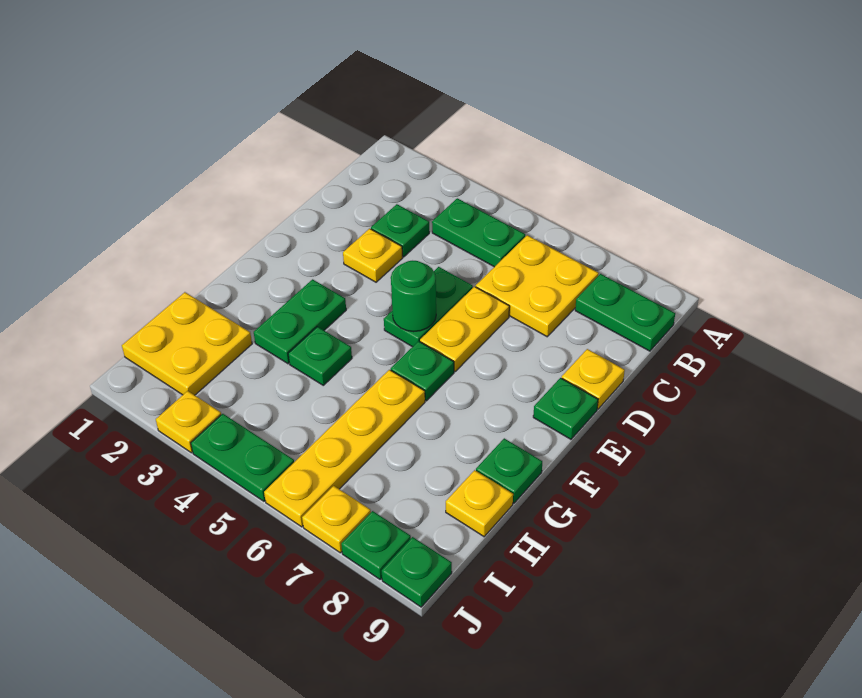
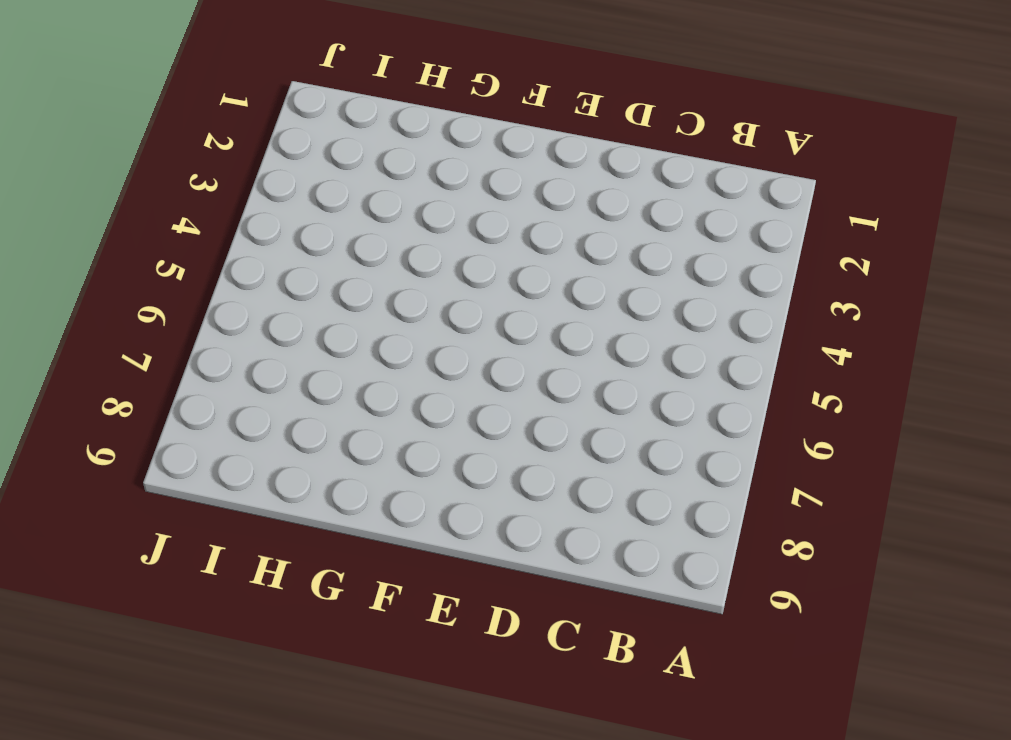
none -> green plate B4:B5 level 1
none -> yellow plate B6:C7 level 1
none -> green plate B8:B9 level 1

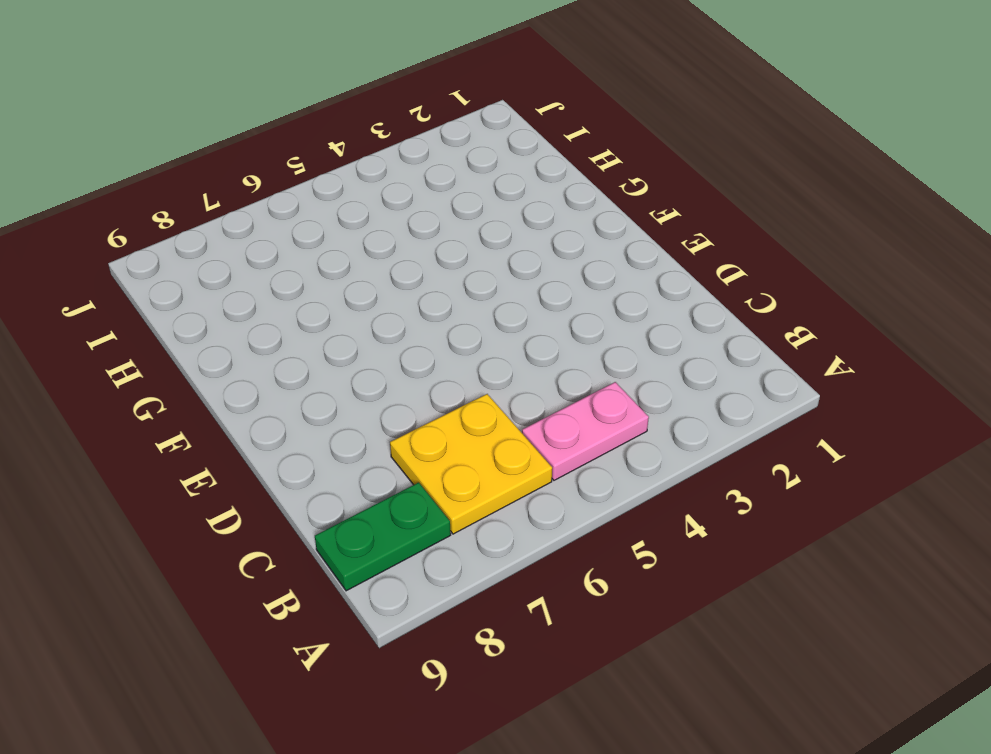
pink plate B4:B5 level 1 -> green plate B4:B5 level 1
none -> green plate C3 level 1
none -> yellow plate D3 level 1
none -> green plate D5:E5 level 1

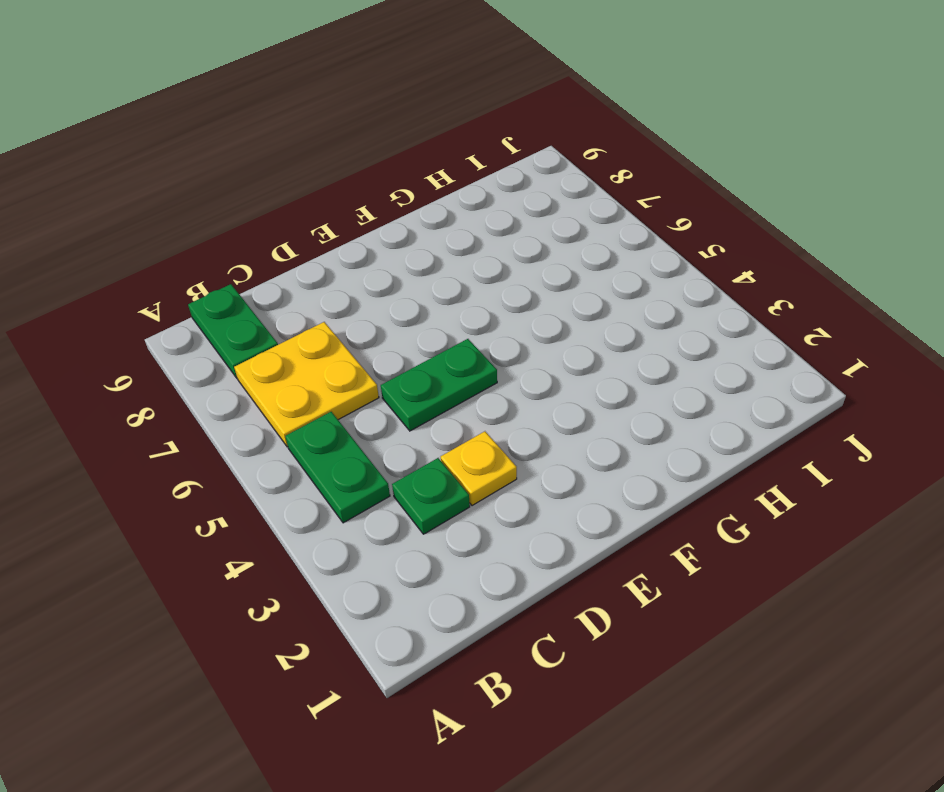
none -> yellow plate D6:E6 level 1
none -> yellow plate D9 level 1
none -> green plate E9 level 1

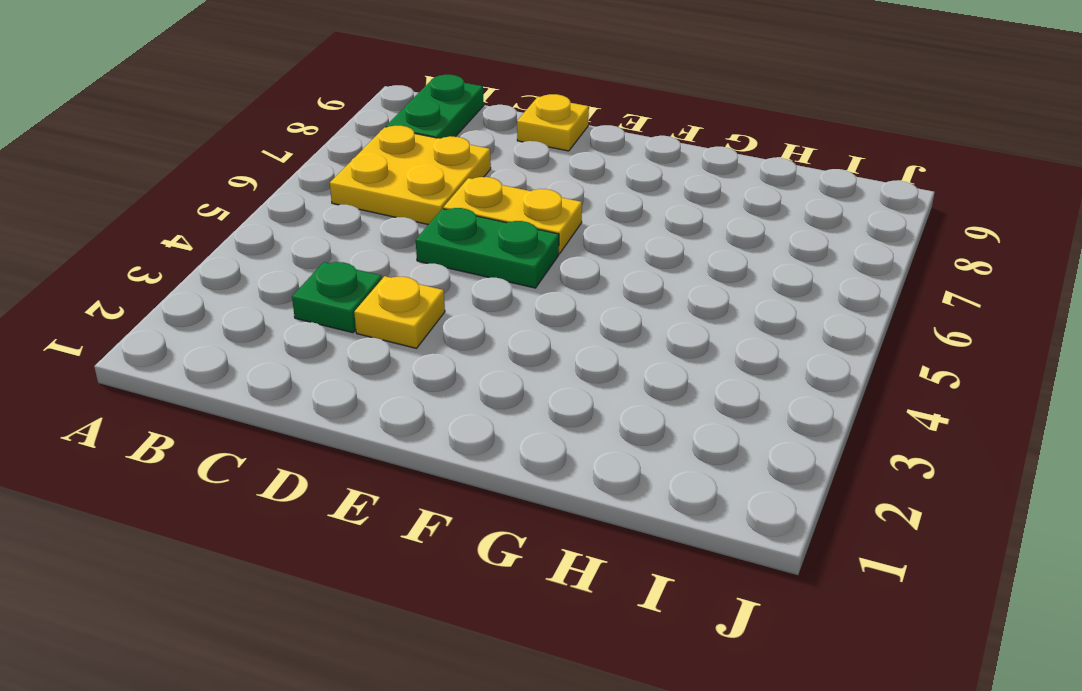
none -> green plate B4:B5 level 1
none -> green plate E9 level 1
none -> green plate F3:G3 level 1

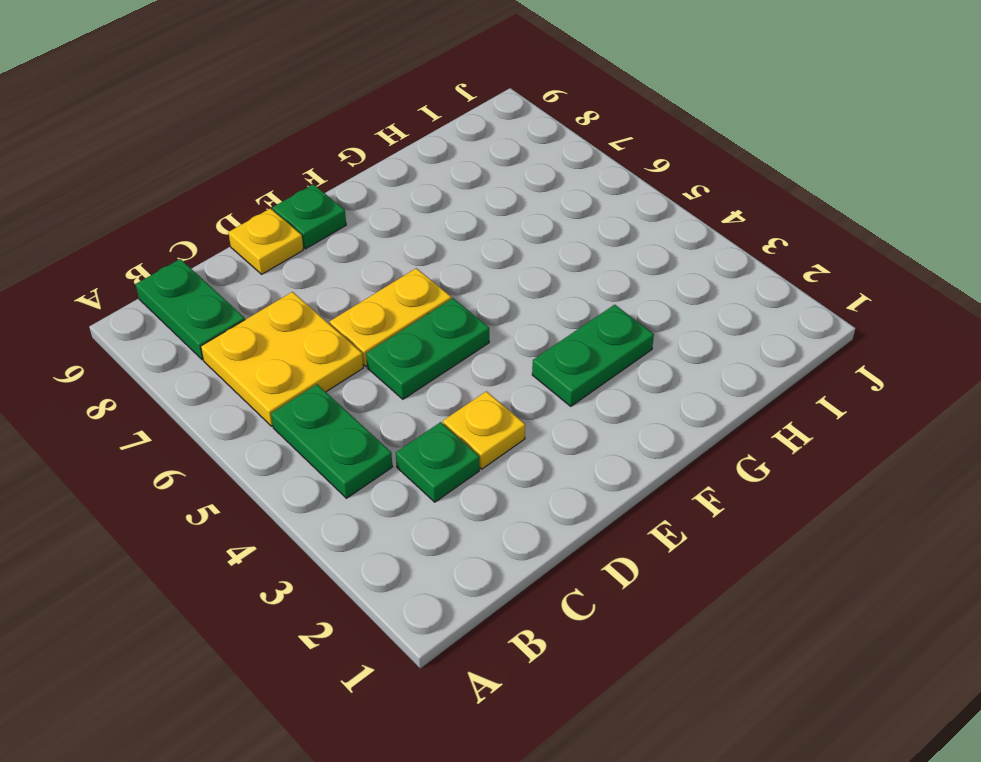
none -> green plate F6 level 1
none -> green plate G4 level 1
none -> yellow plate G6:J6 level 1

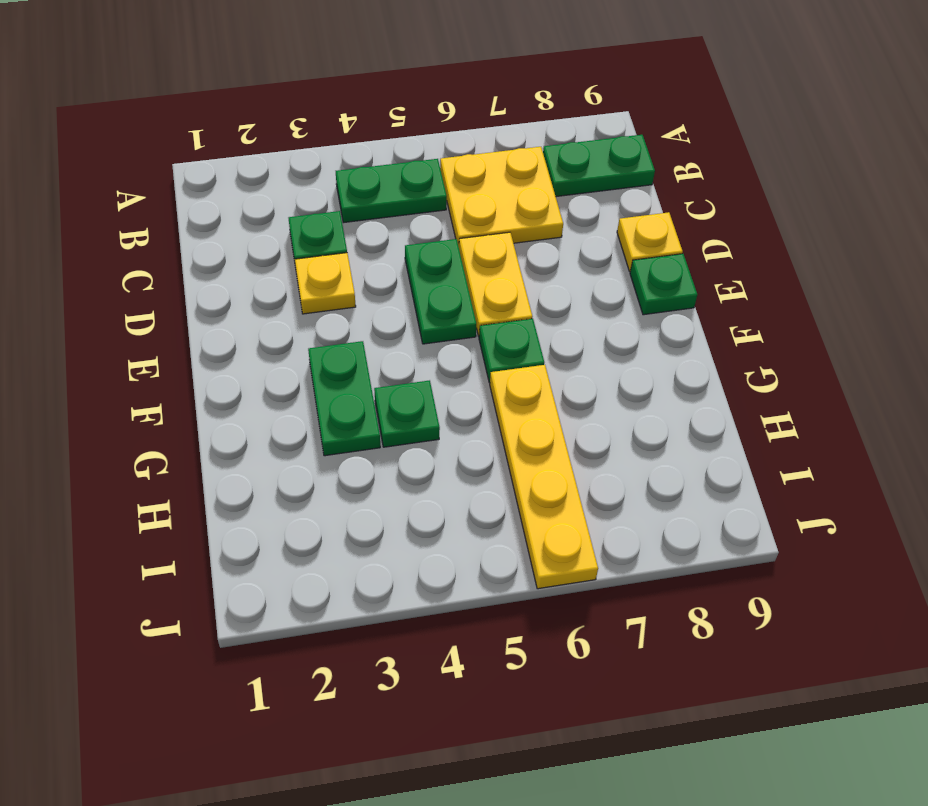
none -> green plate G9 level 1
none -> yellow plate H1:I2 level 1
none -> yellow plate H9 level 1

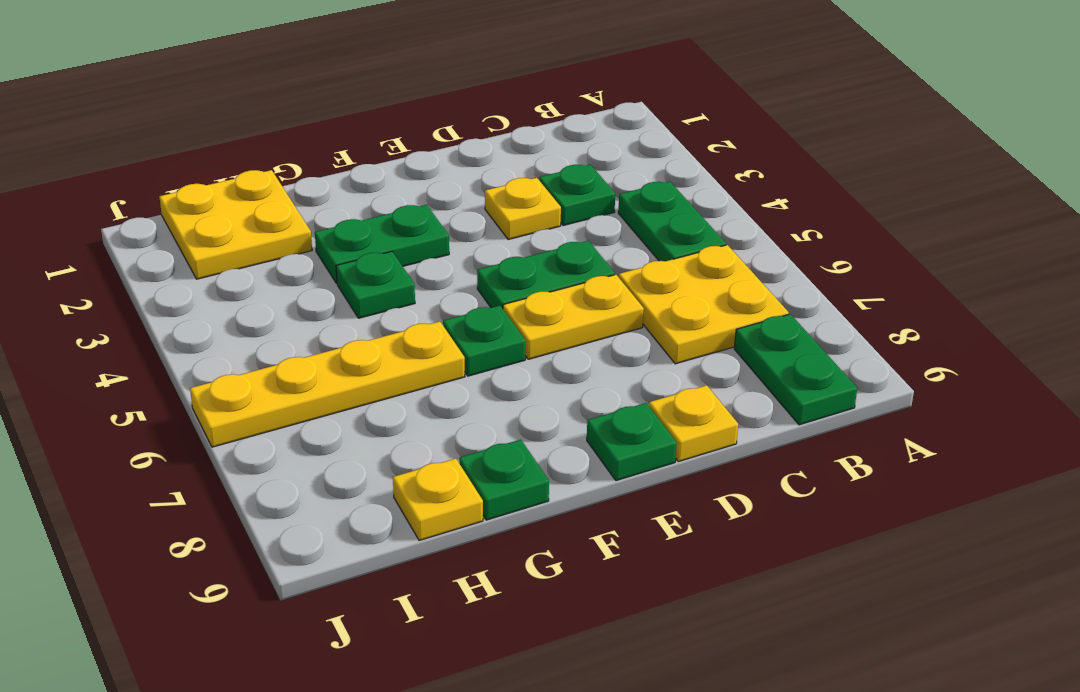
none -> yellow plate J3 level 1
none -> green plate J4:J5 level 1
none -> yellow plate J7 level 1

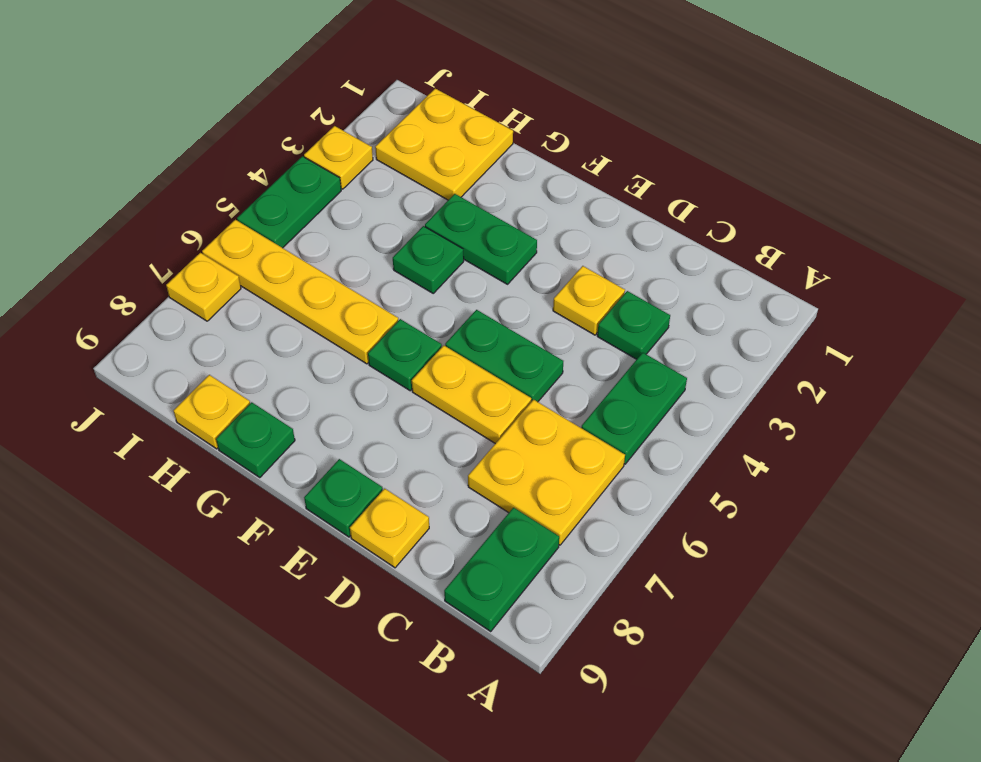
none -> green plate J8 level 1
none -> green plate J9 level 1
none -> green round brick E5 level 2

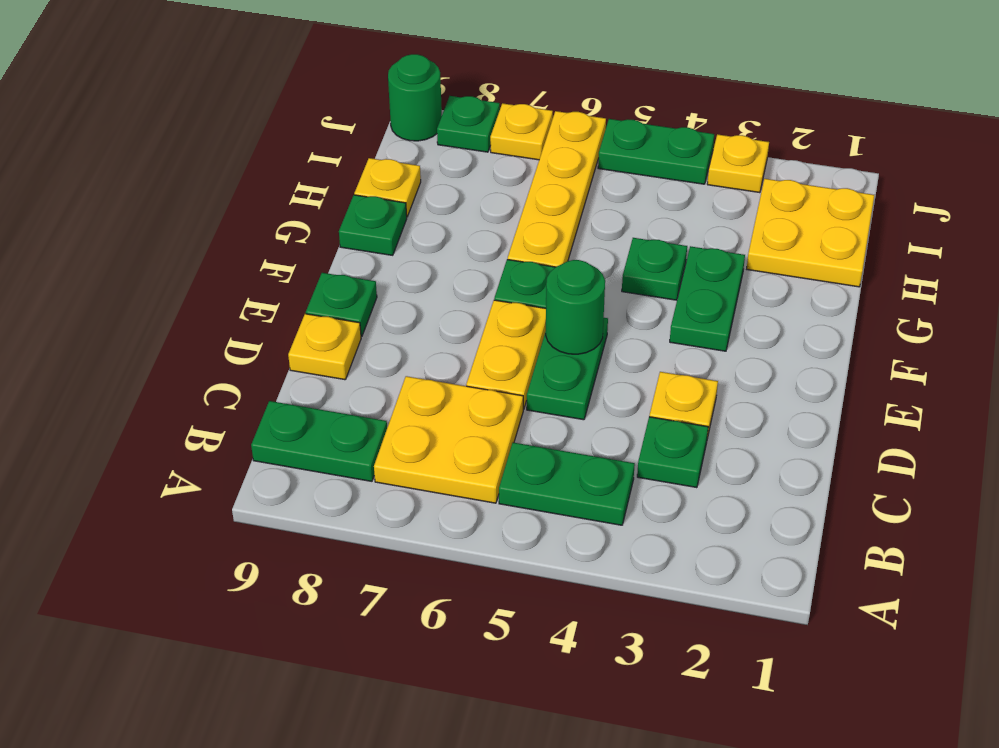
green round brick J9 level 1 -> green plate J9 level 1

